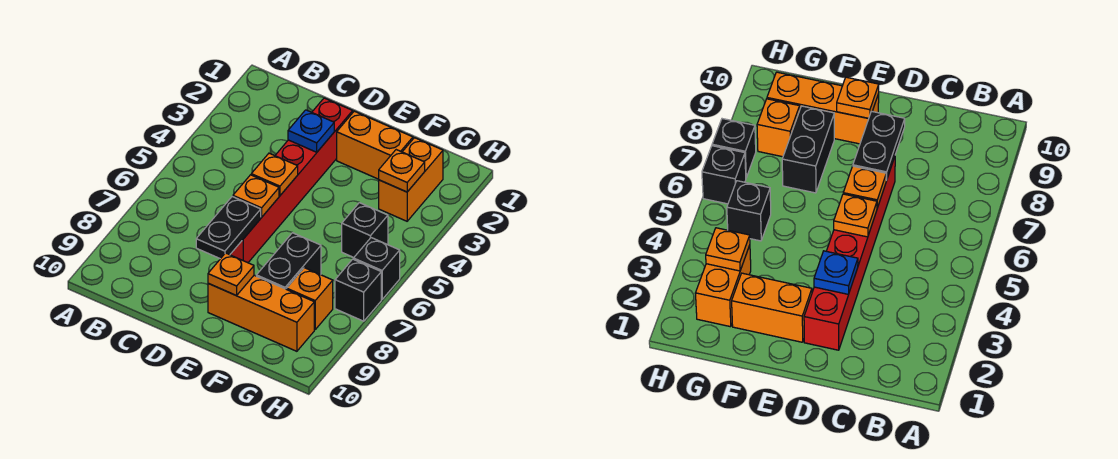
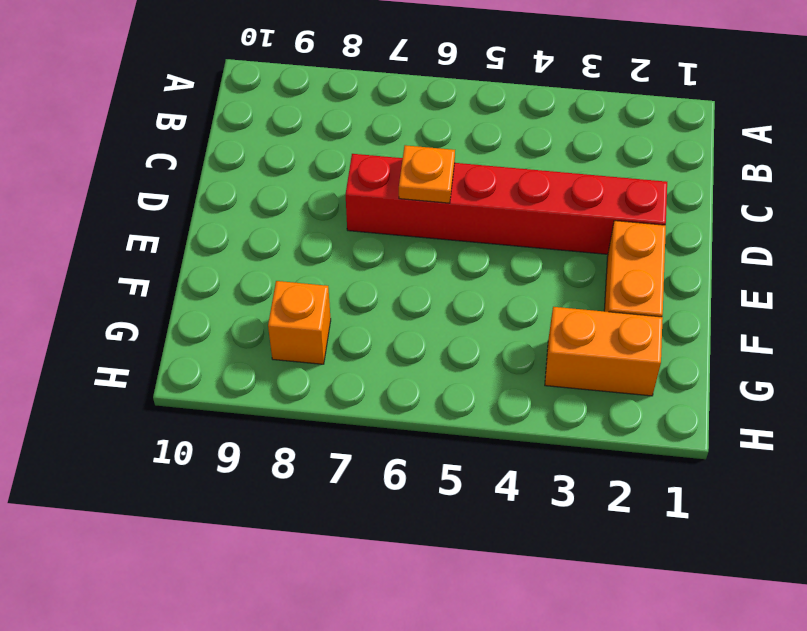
none -> orange brick E9:G9 level 1
none -> black brick F7:F8 level 1
none -> black brick G5 level 1

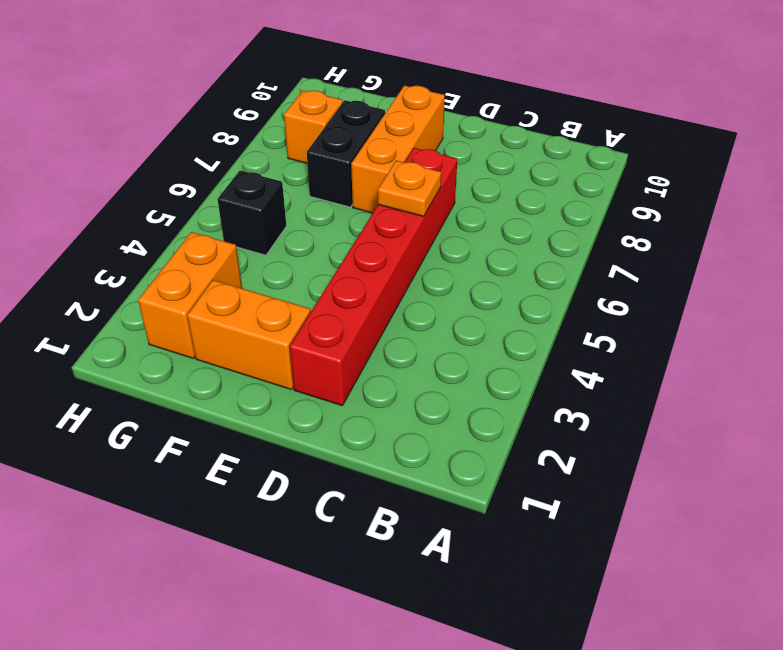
orange brick E7:E9 level 1 -> orange brick E9:G9 level 1
none -> black brick H6 level 1
none -> black brick H7 level 1
none -> blue plate D3 level 2

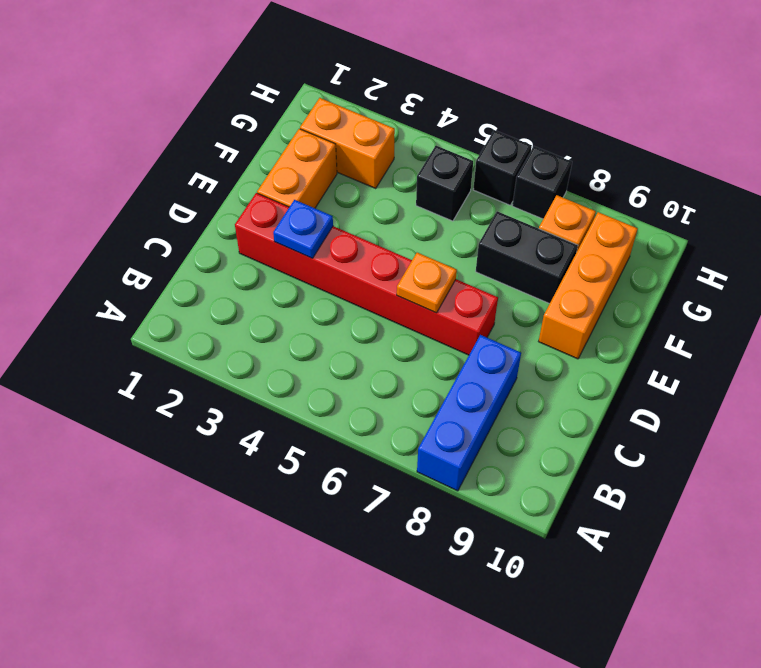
blue brick A8:C8 level 1 -> none
none -> orange plate D5 level 2
none -> black plate D7:D8 level 2
none -> orange plate E9 level 2

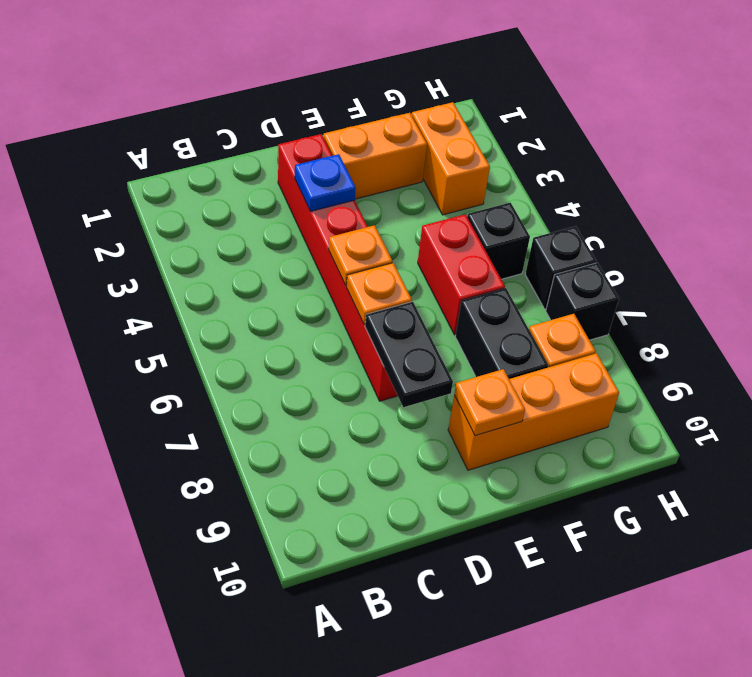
red brick F5:F6 level 1 -> none
none -> orange plate G3 level 2

